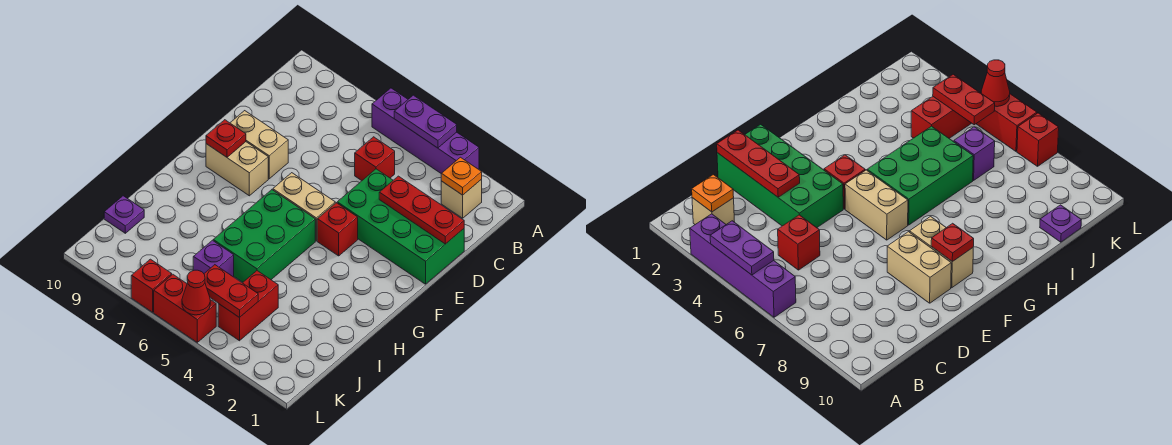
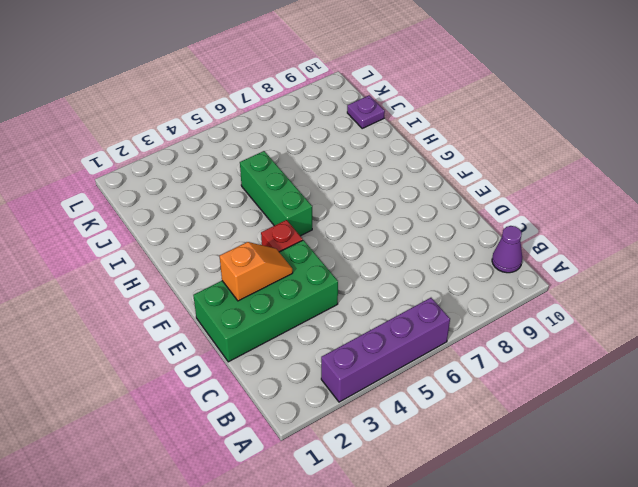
purple cone B10 level 1 -> none
orange slope E2:E3 level 2 top 2 -> none
green brick G5:I5 level 1 -> green brick G5:I6 level 1
none -> tan brick B2 level 1
none -> red brick C5 level 1
none -> tan brick E8:E9 level 1

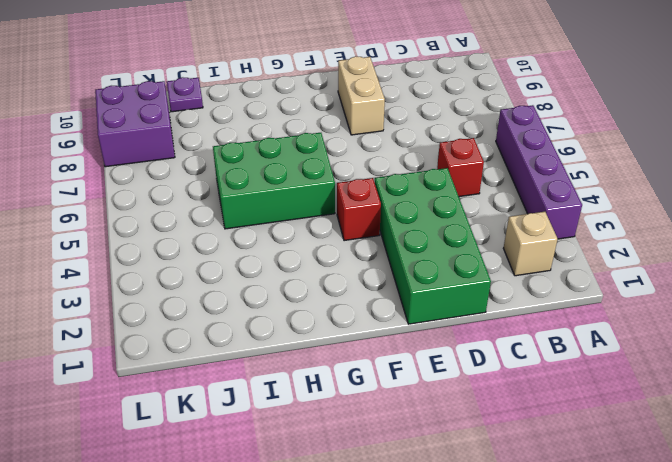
purple brick K8:L9 level 1 -> none
none -> tan brick F5:F6 level 1
none -> tan brick F8:F9 level 1
none -> red brick J4:K4 level 1

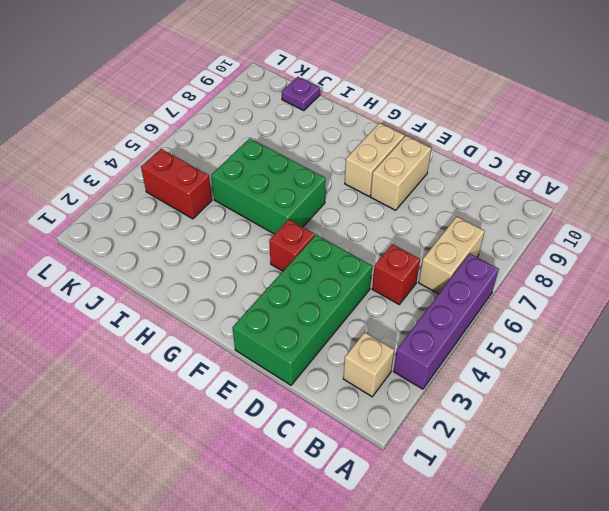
tan brick B6:B7 level 1 -> tan brick F5:F6 level 1
none -> purple brick J6 level 1
none -> red brick L5:L6 level 1
none -> red brick L7 level 1

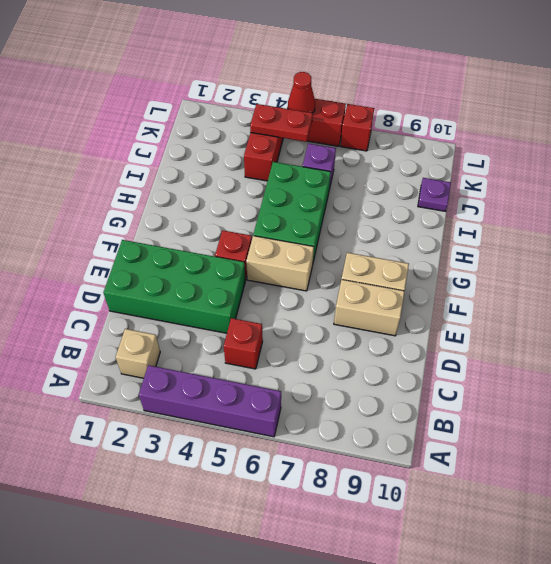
none -> purple plate A4:A5 level 2
none -> orange plate B2 level 2
none -> red plate D1:D3 level 2

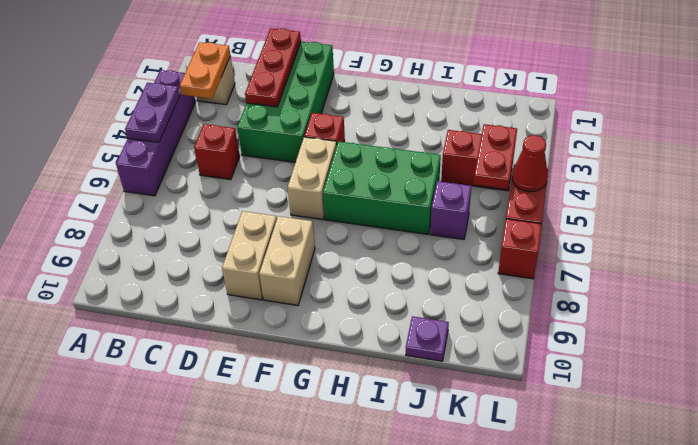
orange plate B2:B3 level 2 -> orange plate B2 level 2
none -> red plate F9 level 2

